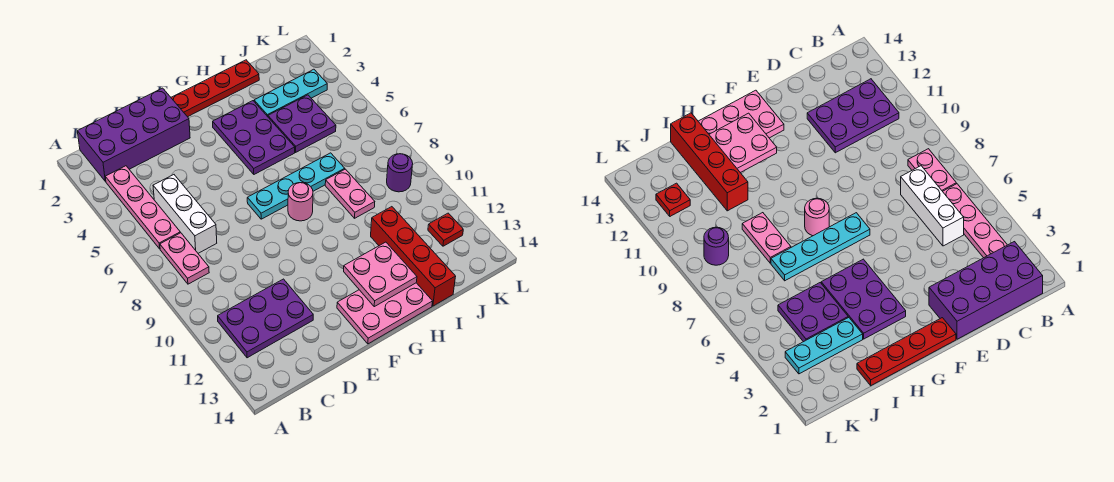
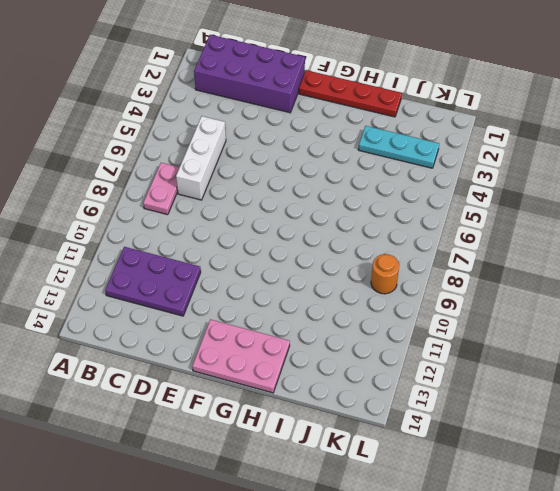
orange round brick K9 level 1 -> purple round brick K9 level 1
none -> pink plate B3:B6 level 1
none -> cyan plate F7:I7 level 1
none -> purple plate G3:H5 level 1

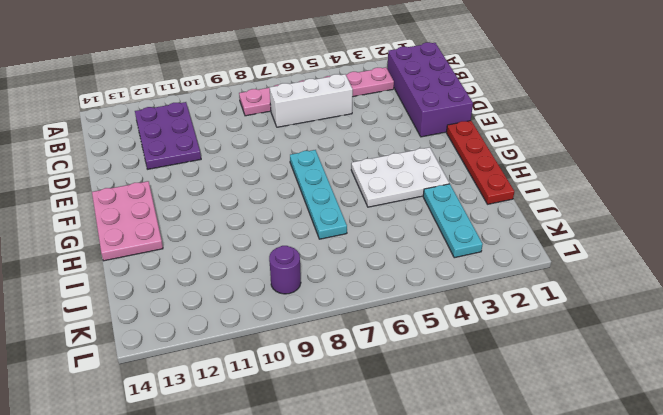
white plate G3:H5 level 1 -> purple plate G3:H5 level 1
none -> pink round brick G8 level 1
none -> purple plate I4:J5 level 1
none -> pink plate I8:I9 level 1

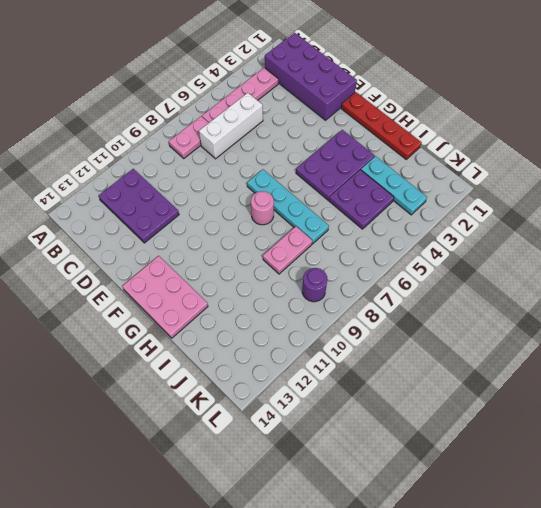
none -> red brick I11:I14 level 1
none -> red plate K12 level 1
none -> pink plate G12:H13 level 2

